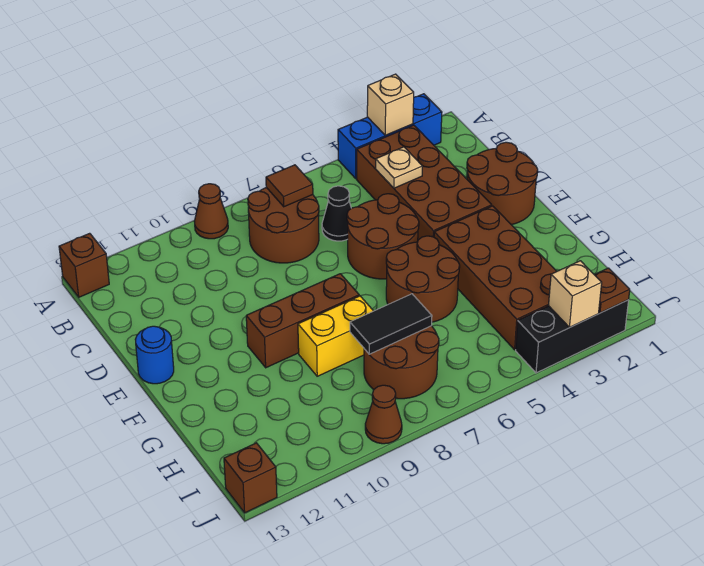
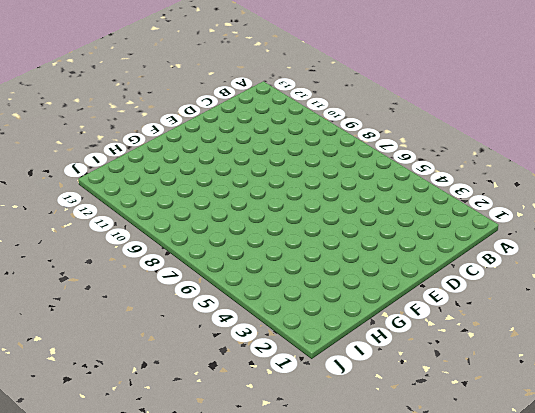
none -> blue brick A2:A4 level 1
none -> brown cone A9 level 1
none -> brown brick A13 level 1

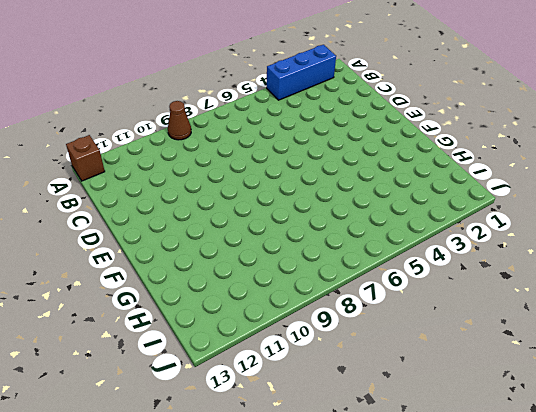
none -> brown brick B3:E4 level 1
none -> brown round brick B7:C8 level 1
none -> black cone C6 level 1

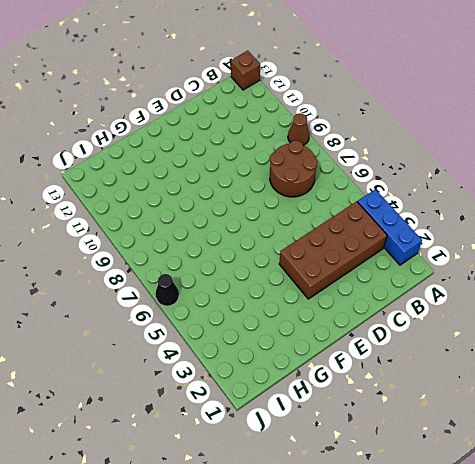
black cone J6 level 1 -> black cone C6 level 1
none -> brown round brick D1:E2 level 1
none -> brown round brick D5:E6 level 1
none -> blue round brick E13 level 1

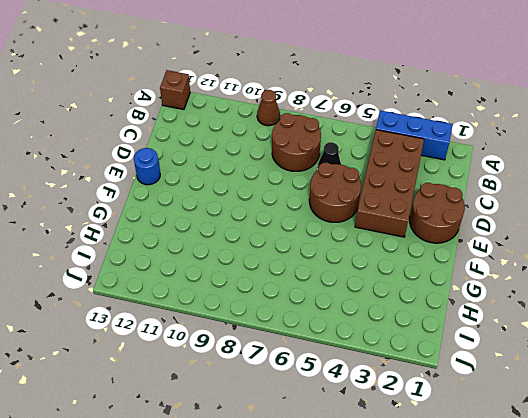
none -> brown brick F3:I4 level 1
none -> brown round brick F5:G6 level 1
none -> brown brick F8:F10 level 1

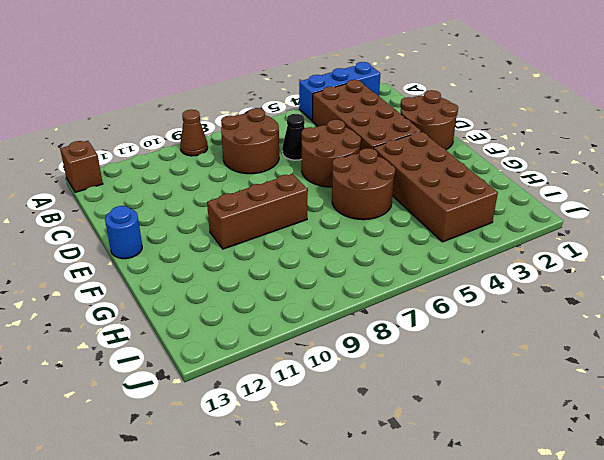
none -> yellow brick G8:G9 level 1
none -> brown round brick H7:I8 level 1
none -> black brick J2:J4 level 1

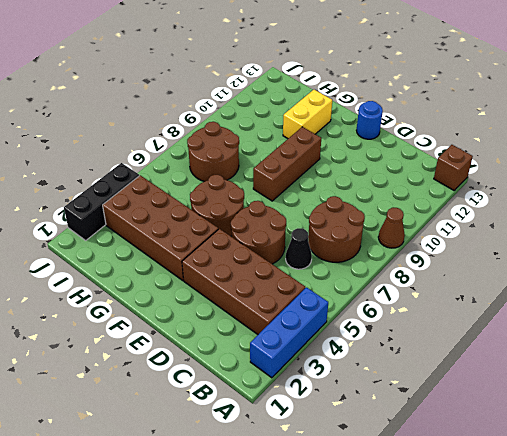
yellow brick G11:G12 level 1 -> yellow brick G8:G9 level 1
none -> brown round brick D1:E2 level 1
none -> brown cone J9 level 1
none -> brown brick J13 level 1

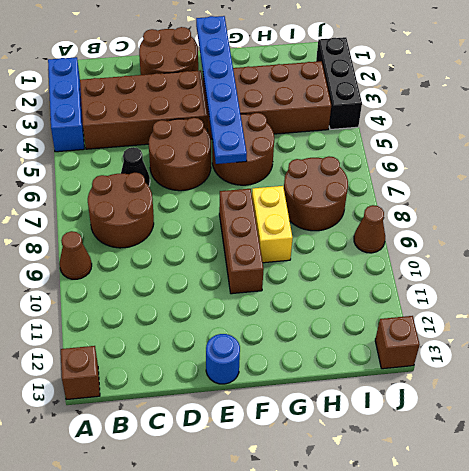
blue plate F1:F6 level 2 -> none
none -> tan brick A3 level 2
none -> brown tile B7 level 2
none -> tan plate C4 level 2

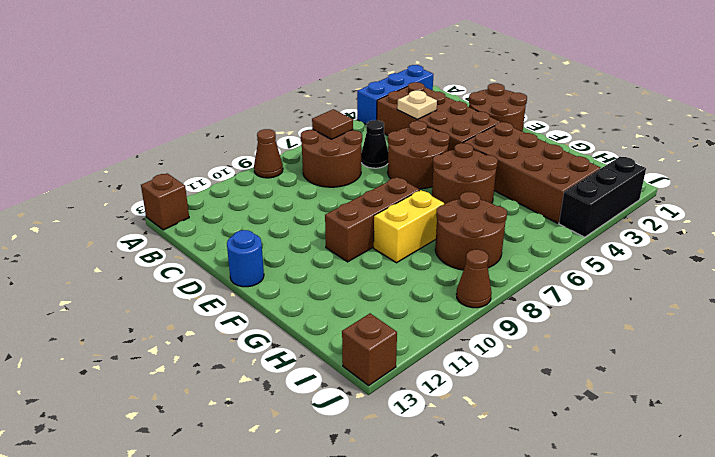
none -> tan brick A3 level 2
none -> black tile H7:H8 level 2
none -> brown plate J2 level 2

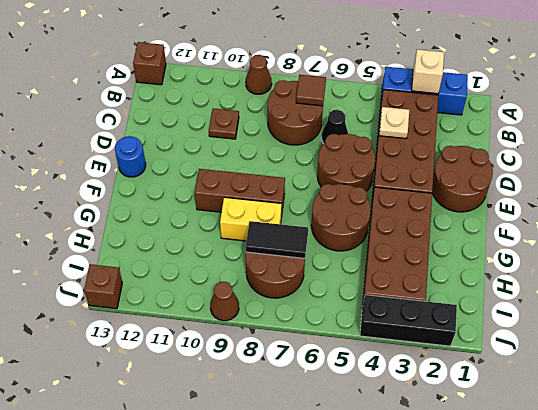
brown plate C10 level 1 -> brown plate J2 level 2
none -> tan brick J3 level 2

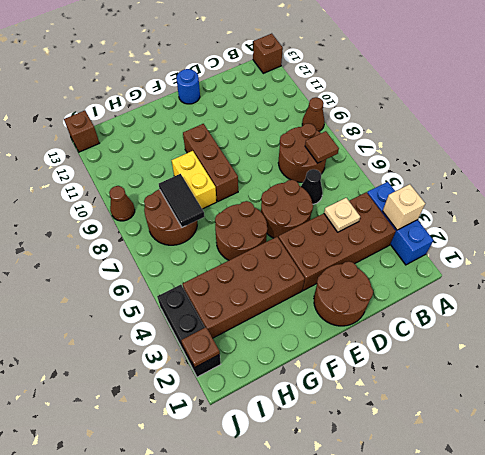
none -> tan brick J3 level 2

